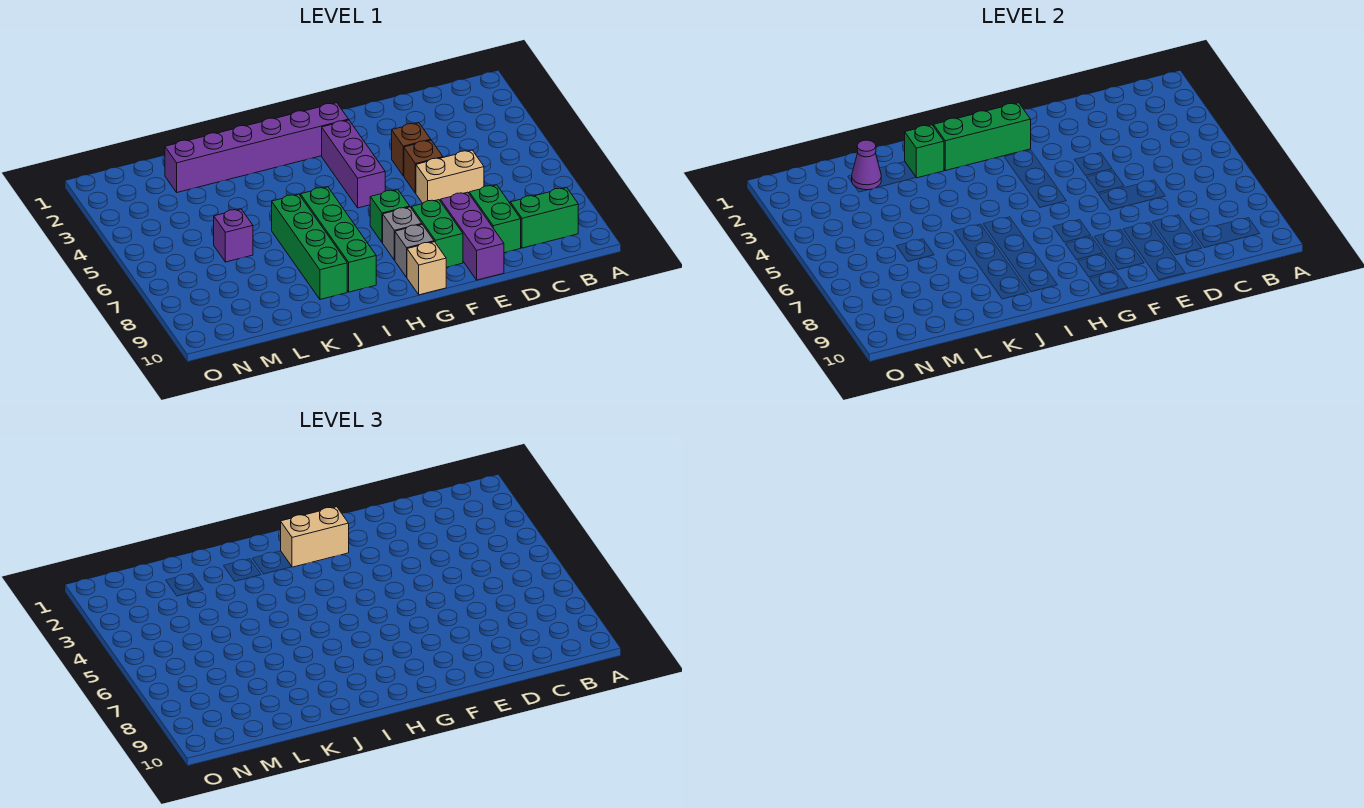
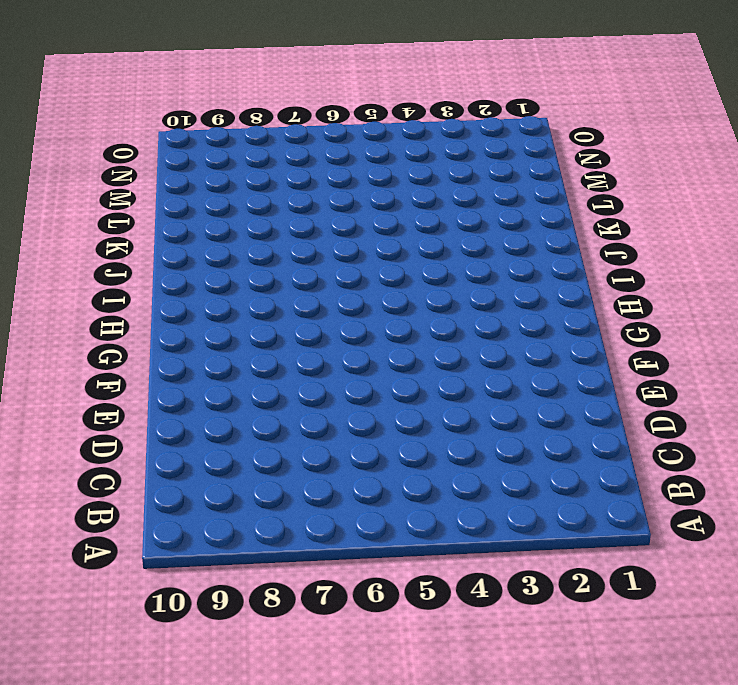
none -> green brick B9:C9 level 1
none -> tan brick D6:E6 level 1
none -> green brick D8:D9 level 1

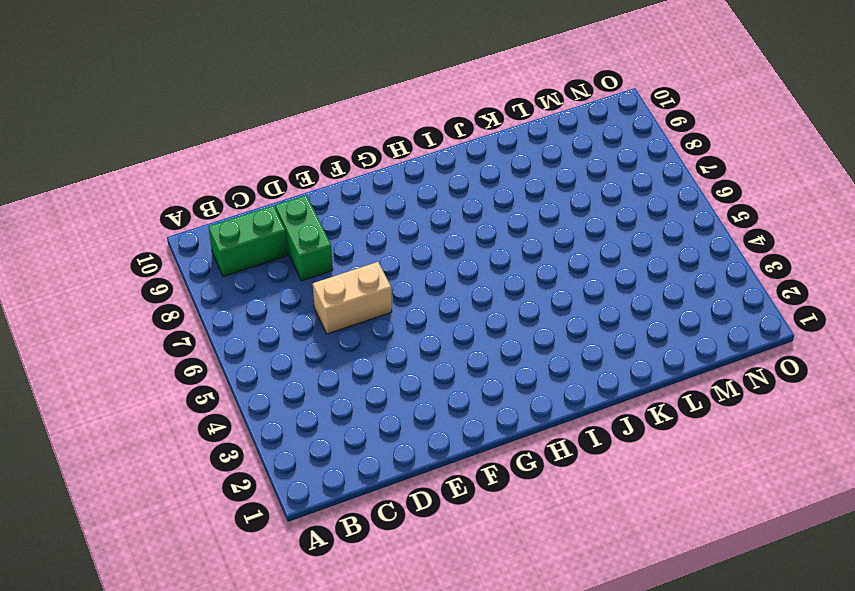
none -> brown brick E4 level 1
none -> brown brick E5 level 1
none -> purple brick E8:E10 level 1

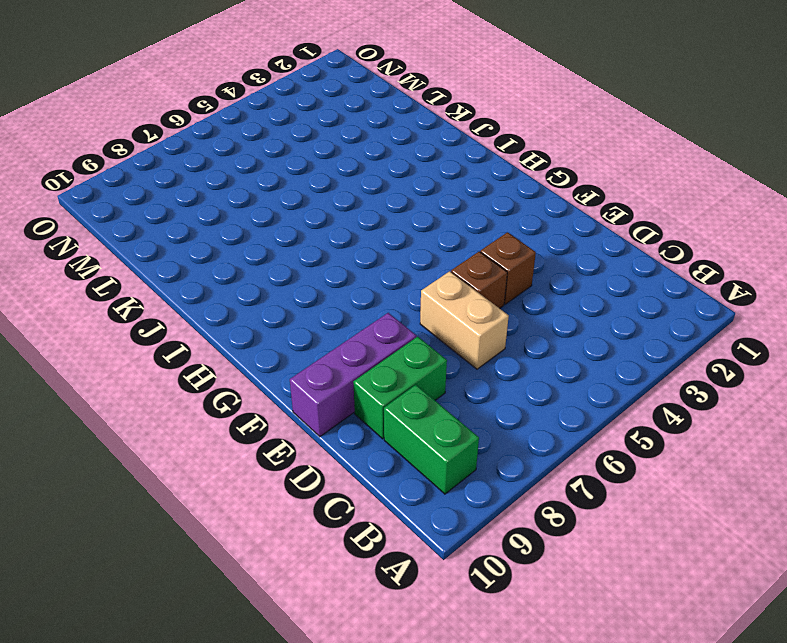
none -> green brick F8:F9 level 1
none -> purple brick G2:L2 level 1
none -> purple brick G3:G5 level 1

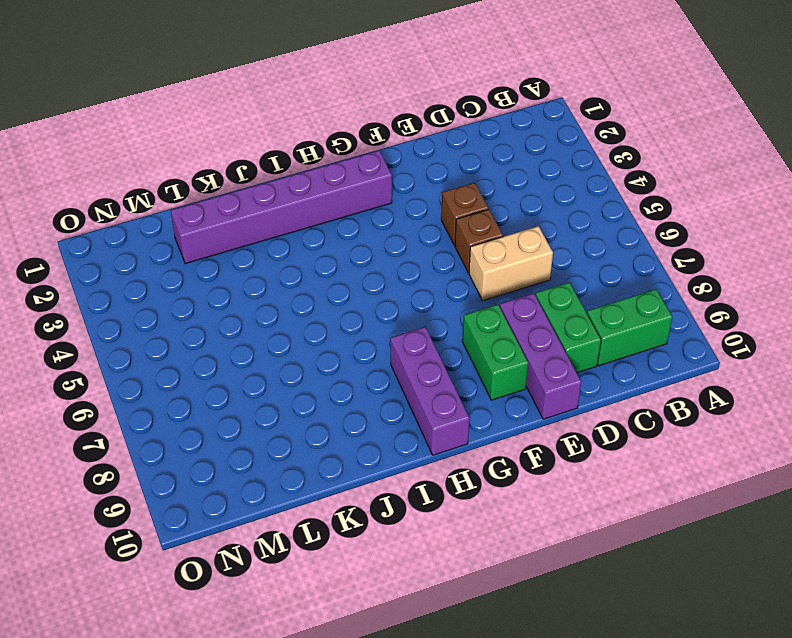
purple brick H8:H10 level 1 -> purple brick G3:G5 level 1
none -> green brick G7 level 1
none -> grey brick G8 level 1
none -> grey brick G9 level 1

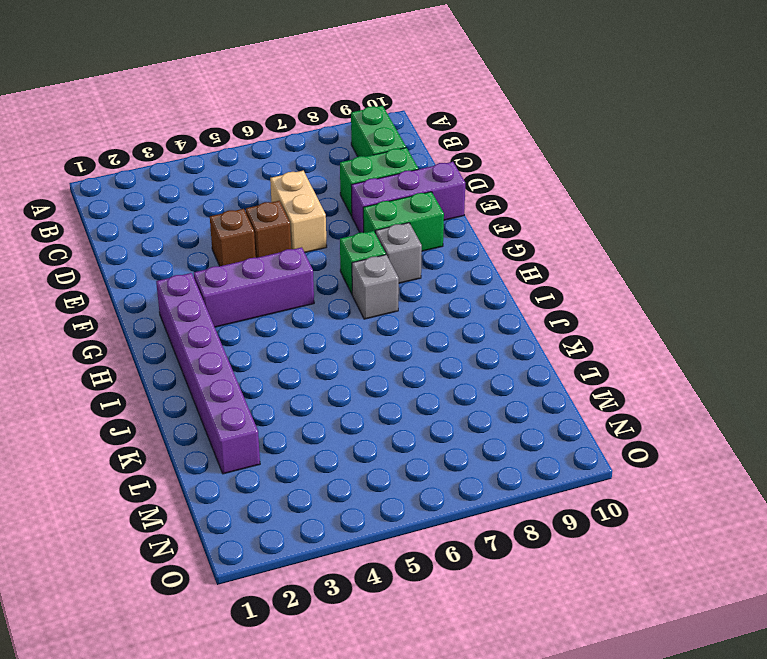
grey brick H7 level 1 -> grey brick G9 level 1
none -> tan brick G10 level 1
none -> green brick I6:I9 level 1
none -> green brick J6:J9 level 1

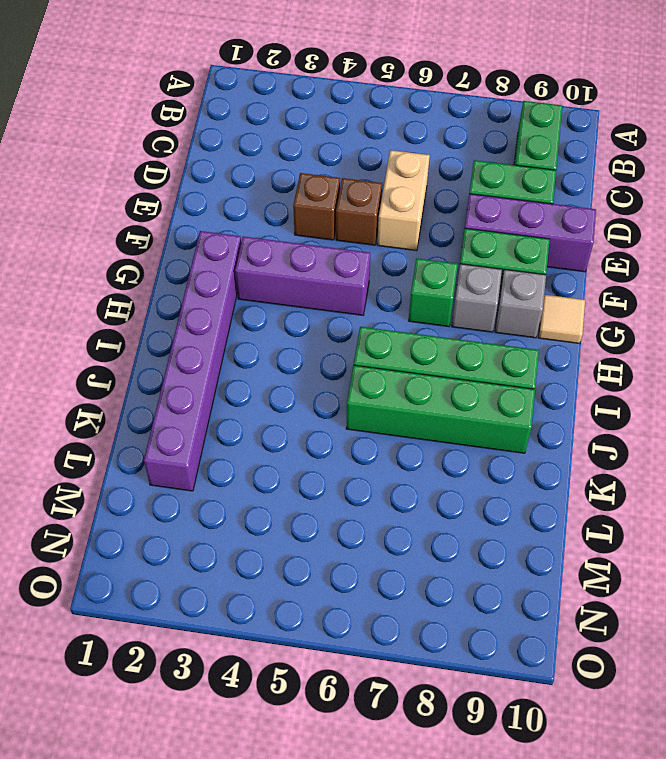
tan tile G10 level 1 -> tan brick G10 level 1
none -> purple brick L6 level 1
none -> green brick G2:I2 level 2
none -> green brick J2 level 2

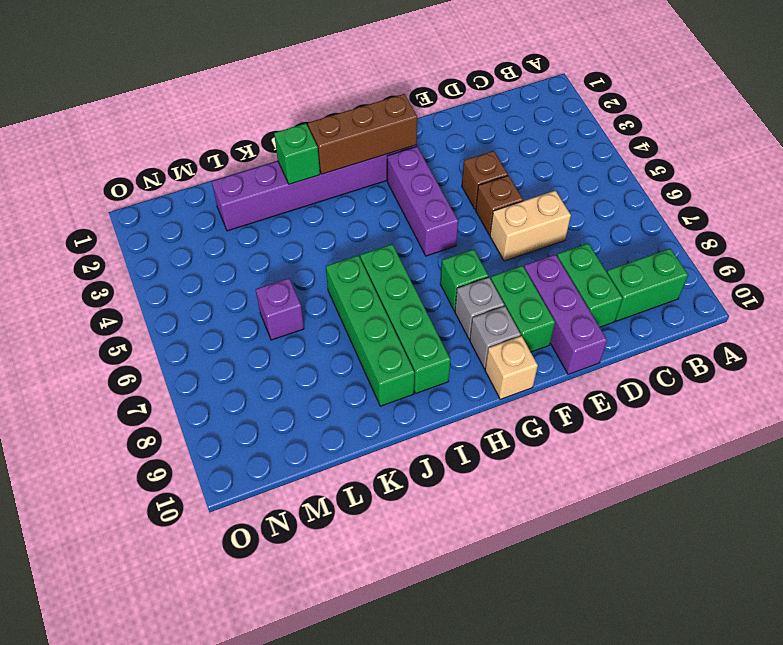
brown brick G2:I2 level 2 -> green brick G2:I2 level 2
none -> purple cone L2 level 2
none -> tan brick G2:H2 level 3

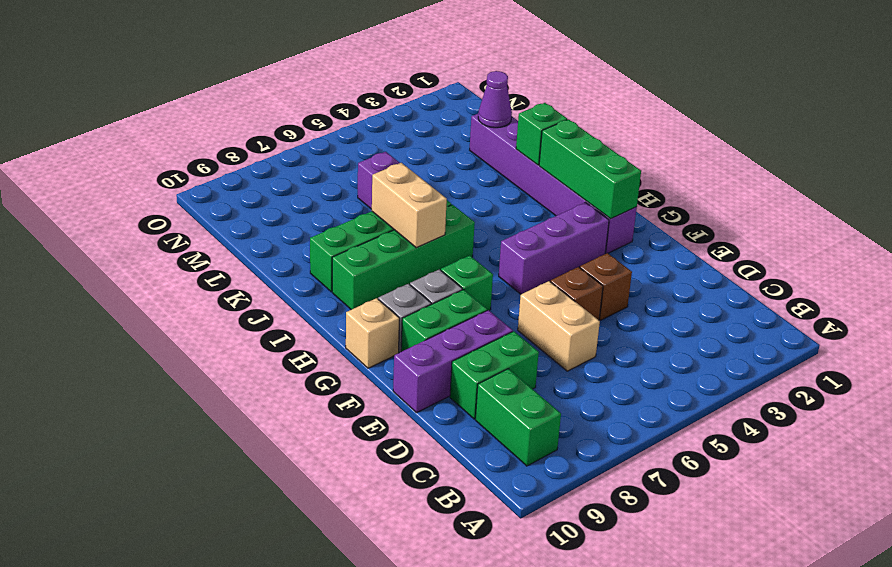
tan brick I7:J7 level 2 -> tan brick G2:H2 level 3

